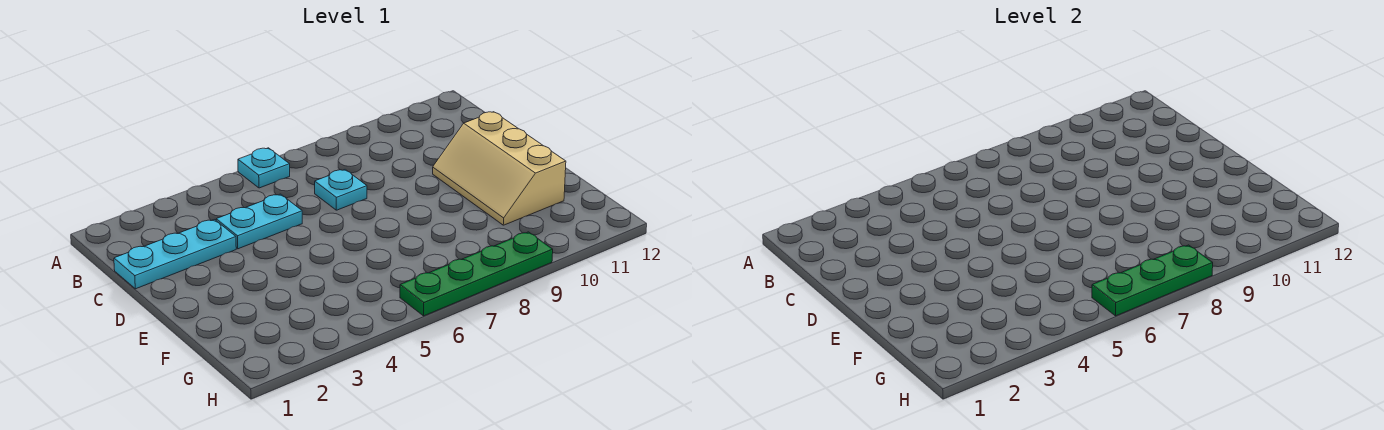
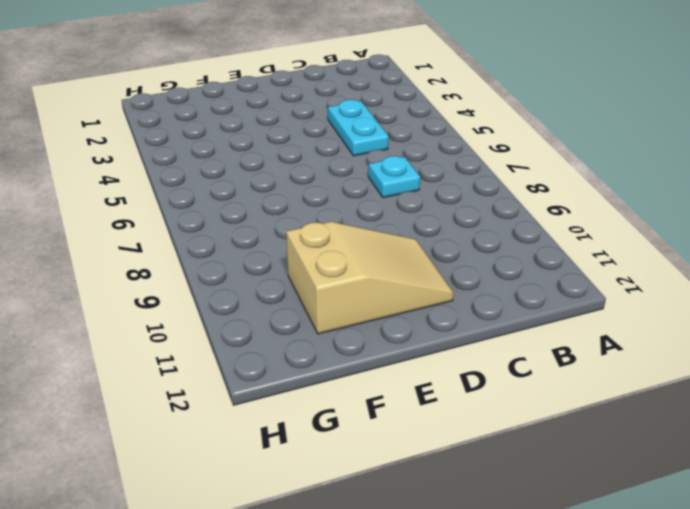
tan slope D10:F11 level 1 top F -> tan slope D10:F11 level 1 top 11
none -> cyan plate A6 level 1
none -> cyan plate C1:C3 level 1

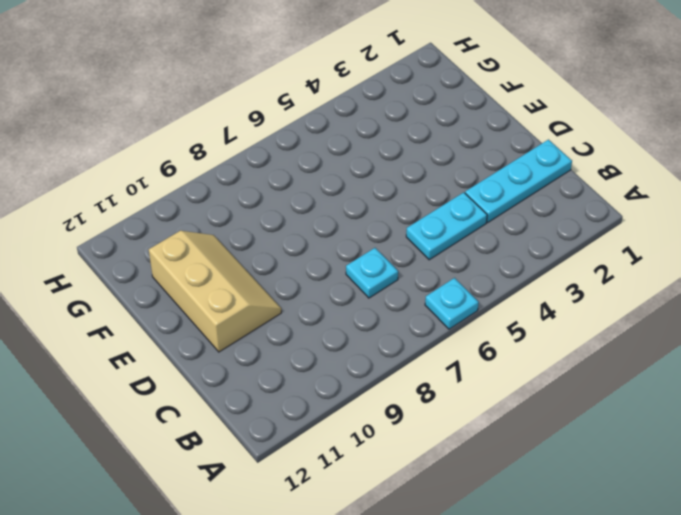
none -> green plate H6:H9 level 1
none -> green plate H6:H8 level 2

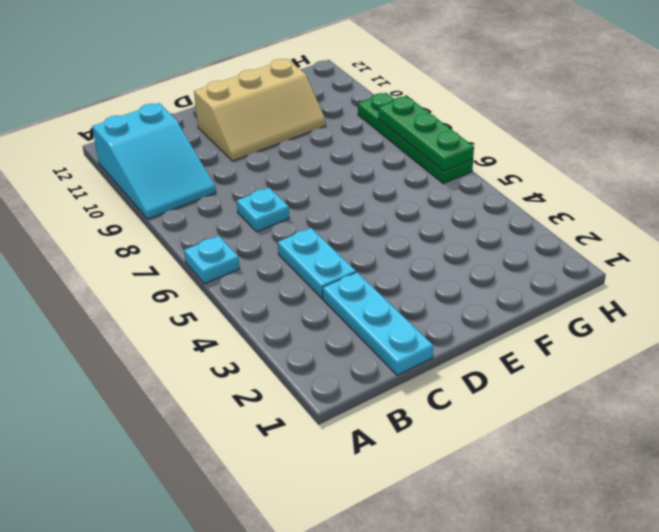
cyan slope A9:B11 level 1 top 11 -> none

